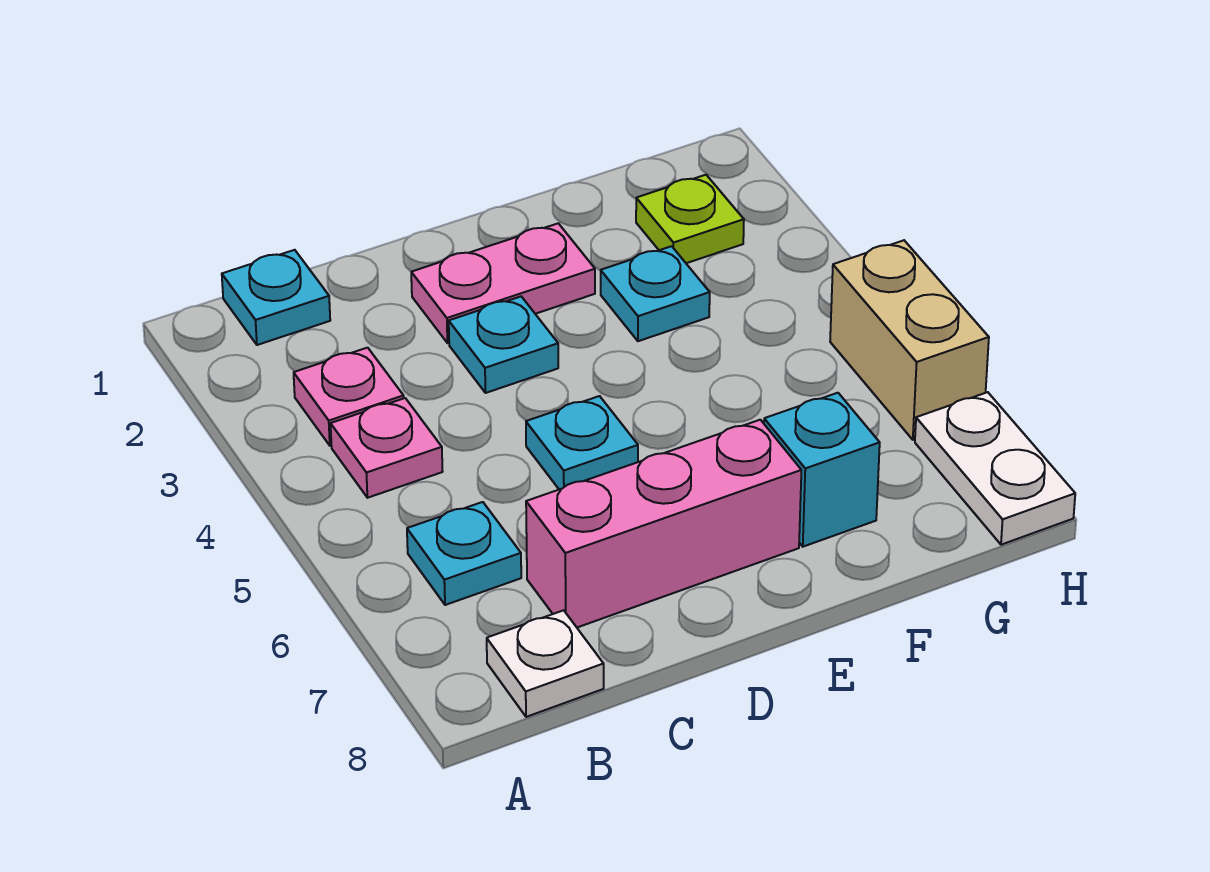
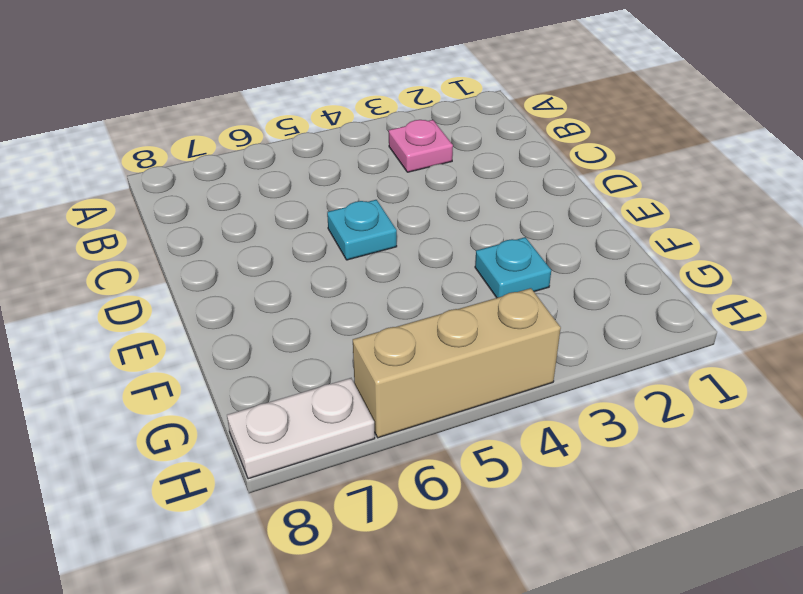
tan brick H4:H6 level 1 -> tan brick H5:H6 level 1
none -> cyan plate B1 level 1
none -> pink plate B4 level 1
none -> cyan plate B6 level 1

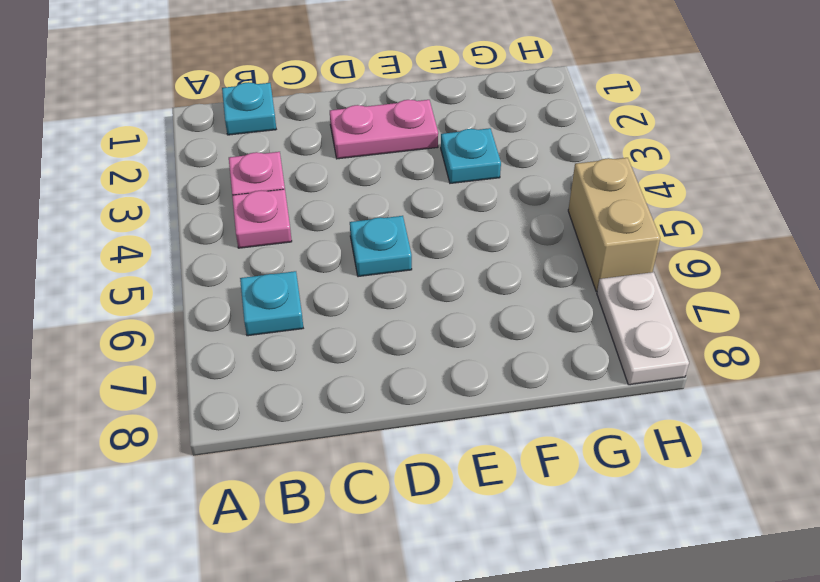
none -> white plate B8 level 1
none -> pink brick C7:E7 level 1
none -> cyan plate D3 level 1

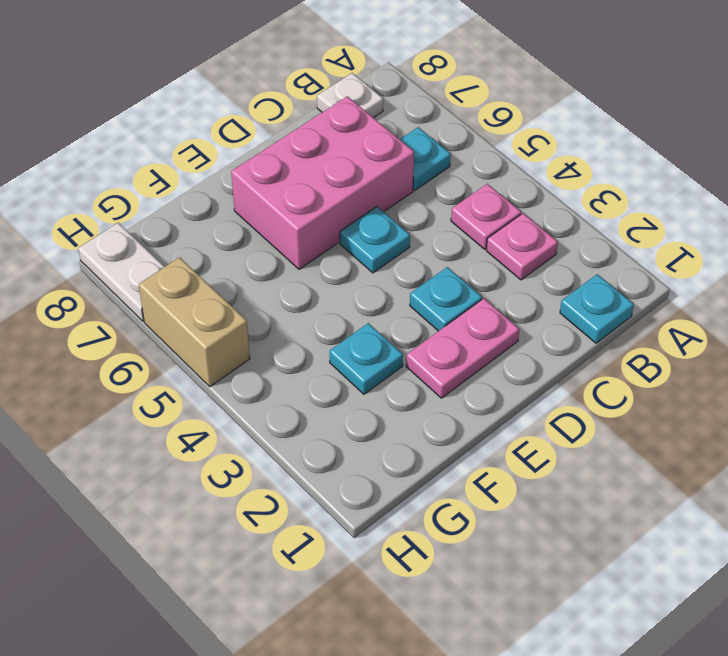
pink brick C6:E7 level 1 -> pink brick C7:E7 level 1
none -> cyan brick F7 level 1
none -> lime plate G2 level 1

